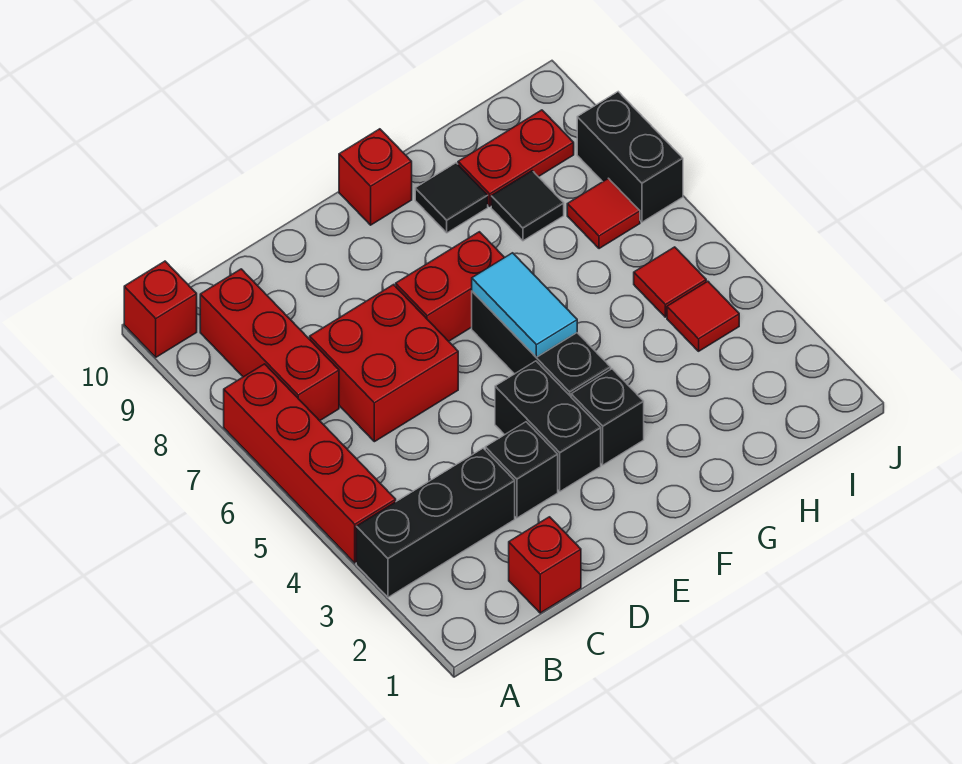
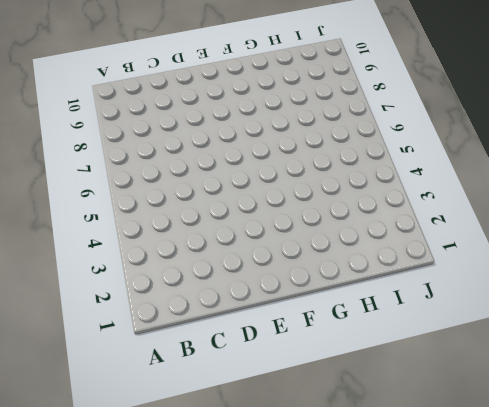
none -> black brick A3:C3 level 1
none -> red brick A4:A7 level 1
none -> red brick A10 level 1

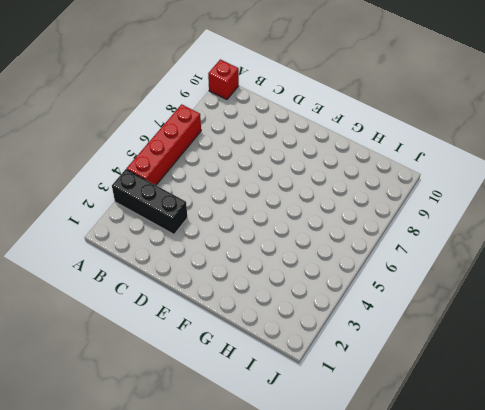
none -> red brick B7:B9 level 1
none -> red brick C1 level 1
none -> red brick C6:D7 level 1

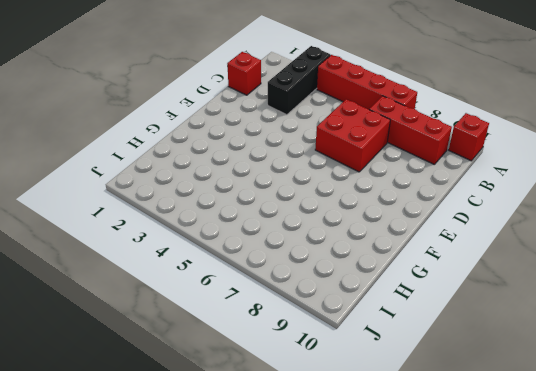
none -> black brick D3 level 1
none -> black brick E3:E4 level 1
none -> red brick E7:F7 level 1

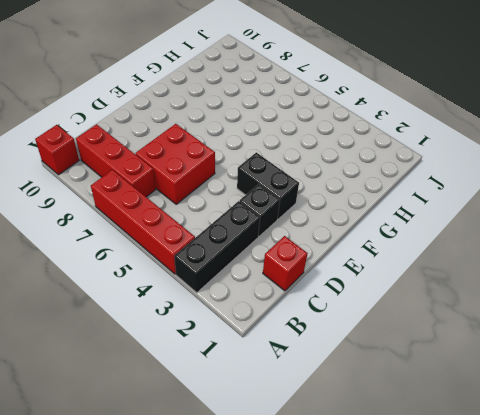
none -> red brick E7:F7 level 1
none -> black brick F3 level 1
none -> black brick F4:F6 level 1

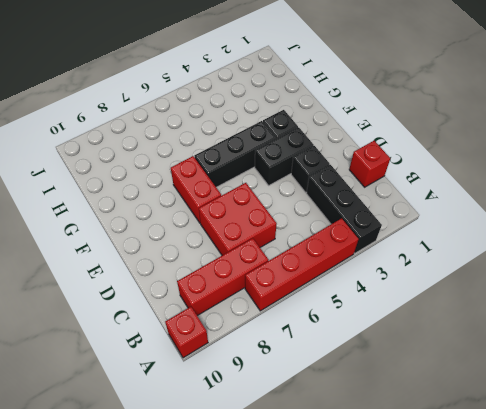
none -> red brick F10 level 1
none -> black tile G9 level 1
none -> black tile H8 level 1

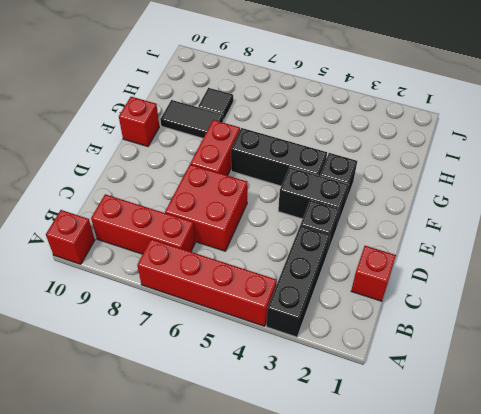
black tile G8:G9 level 1 -> black tile G9 level 1
none -> red plate H9:I9 level 1
none -> red tile I4 level 1
none -> red tile I5 level 1

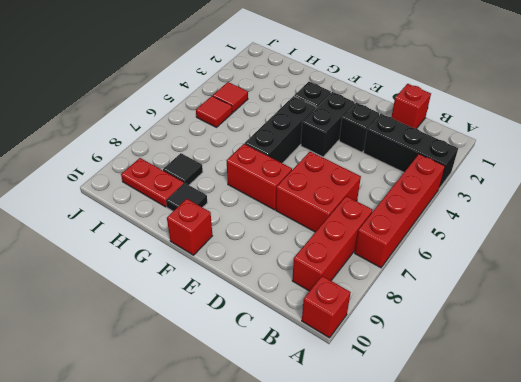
none -> red tile I7 level 1
none -> black brick J7:J8 level 1
none -> cyan tile F5:F6 level 2

